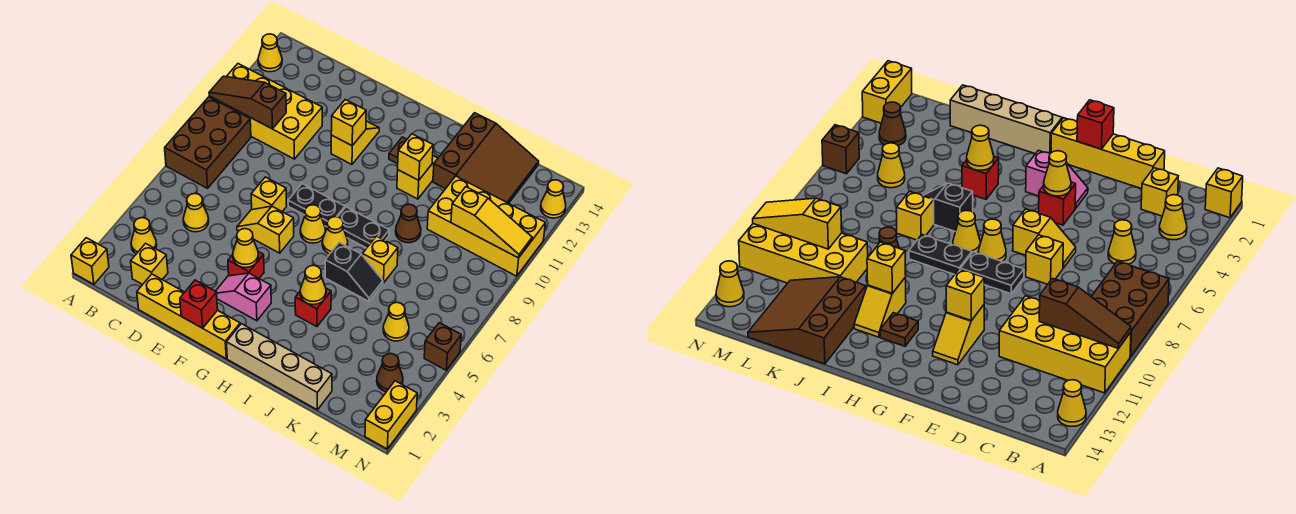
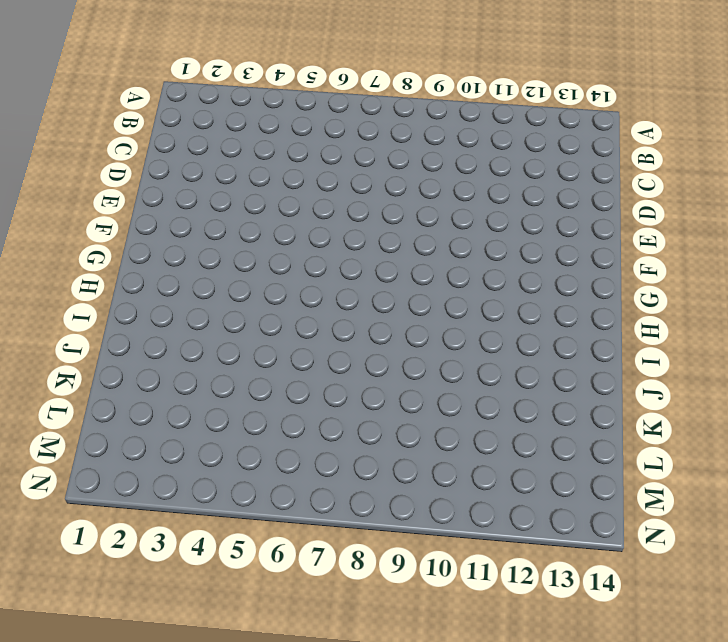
none -> yellow brick A1 level 1
none -> brown brick A7:B9 level 1
none -> yellow brick A10:D11 level 1
none -> yellow cone A13 level 1

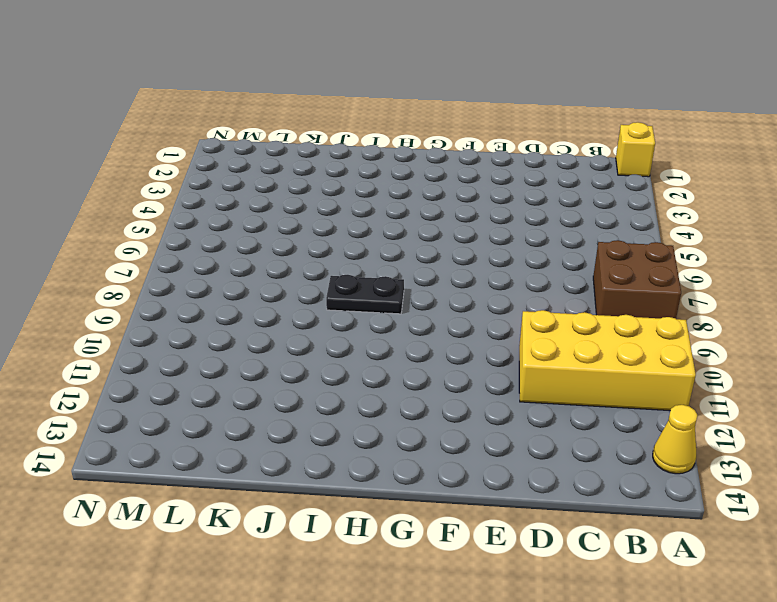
brown brick A7:B8 level 1 -> brown brick A7:B9 level 1
none -> yellow cone B3 level 1
none -> yellow brick C2 level 1
none -> yellow cone C5 level 1
none -> yellow brick D1:G1 level 1

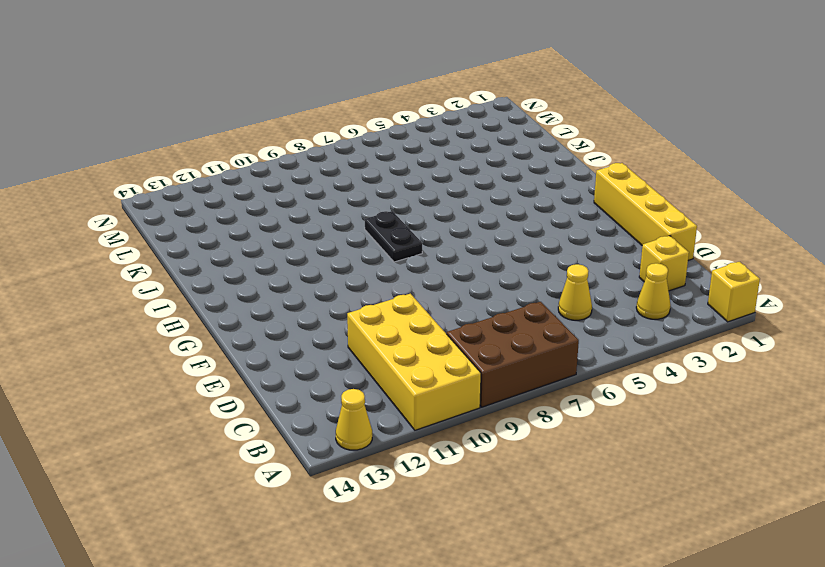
none -> yellow slope E6:F6 level 1 top F
none -> yellow brick E7 level 1
none -> pink slope F3:G3 level 1 top G
none -> red brick F4 level 1

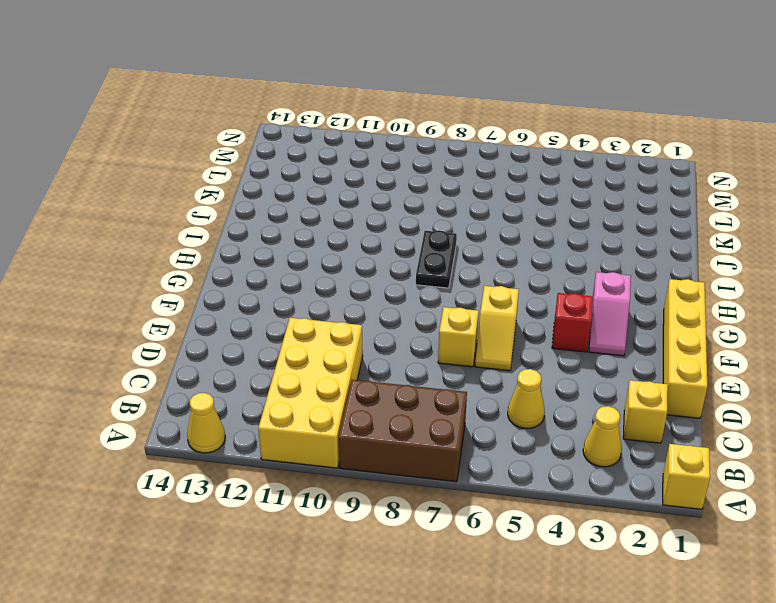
none -> black plate F8:G8 level 1
none -> yellow slope F11:F12 level 1 top 11
none -> yellow cone G7 level 1
none -> tan brick H1:K1 level 1

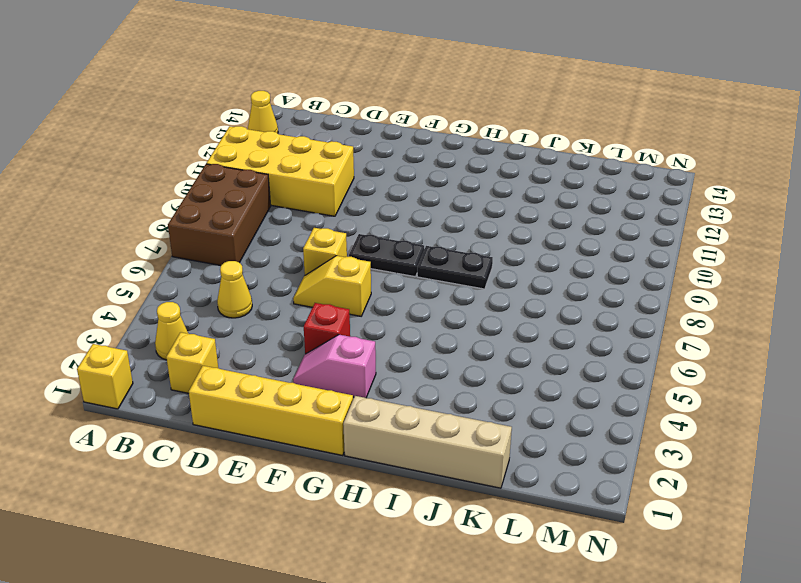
none -> yellow slope F11:F12 level 1 top 11
none -> yellow cone G7 level 1
none -> yellow cone H7 level 1
none -> brown plate H12 level 1

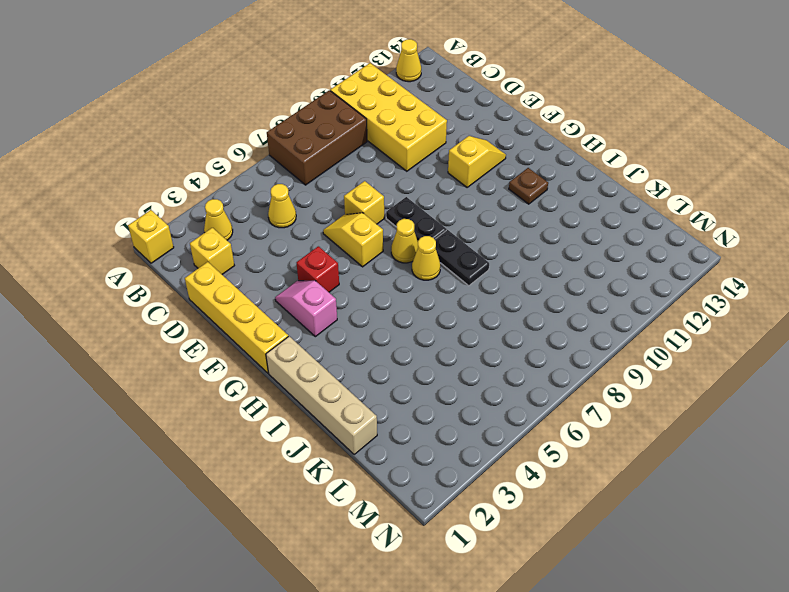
none -> red brick I4 level 1
none -> black slope I6:J6 level 1 top I
none -> yellow slope I11:I12 level 1 top 11
none -> yellow brick J7 level 1

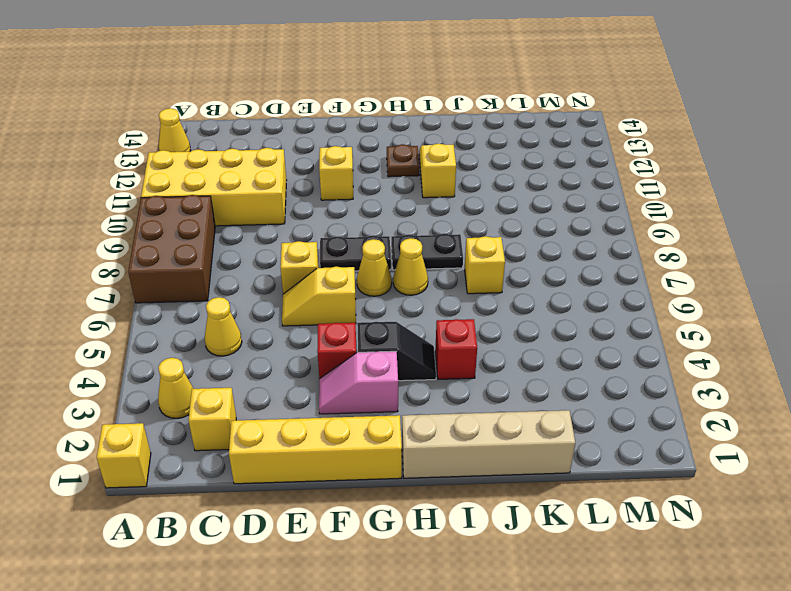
black slope G4:H4 level 1 top G -> black slope I6:J6 level 1 top I
none -> brown cone J9 level 1
none -> brown slope J12:L14 level 1 top J
none -> yellow brick K10:N11 level 1
none -> yellow cone L5 level 1

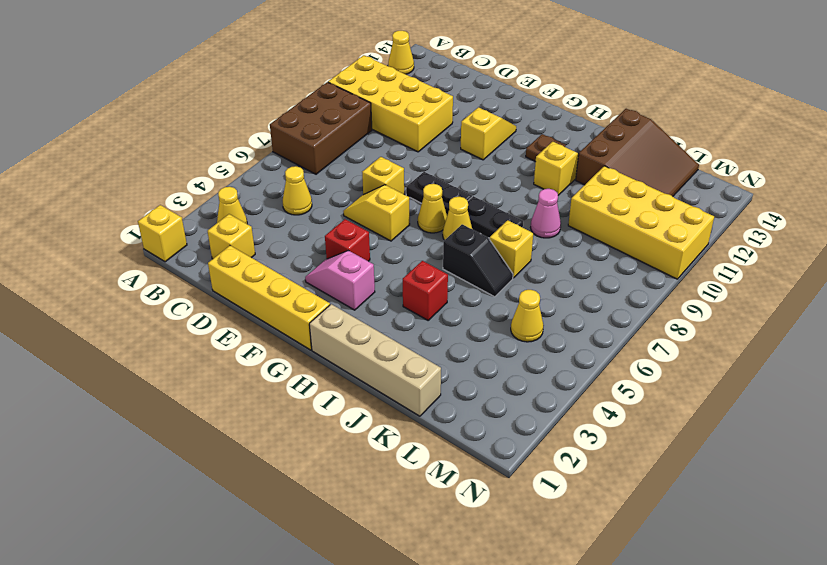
pink cone J9 level 1 -> brown cone J9 level 1
none -> brown cone M3 level 1
none -> yellow brick N1:N2 level 1
none -> brown brick N5 level 1
none -> yellow cone N13 level 1

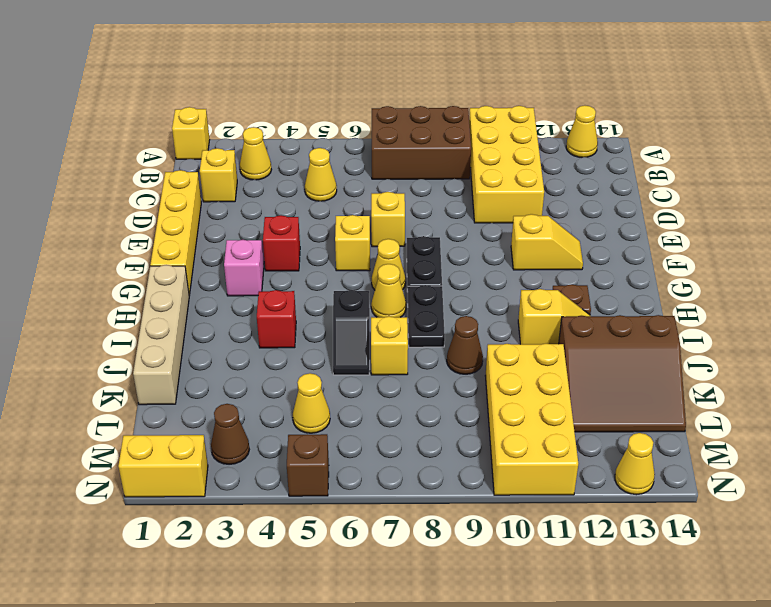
none -> brown slope A10:C10 level 2 top C
none -> red brick F1 level 2
none -> yellow cone F4 level 2
none -> yellow brick F11 level 2

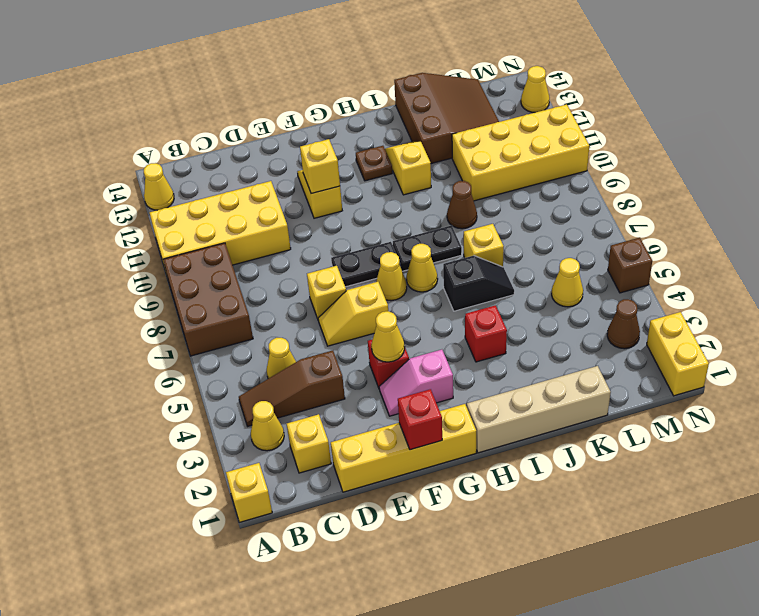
brown slope B4:D4 level 1 top D -> brown slope A10:C10 level 2 top C
none -> yellow cone I4 level 2
none -> yellow brick I11 level 2
none -> yellow slope L10:N10 level 2 top L

